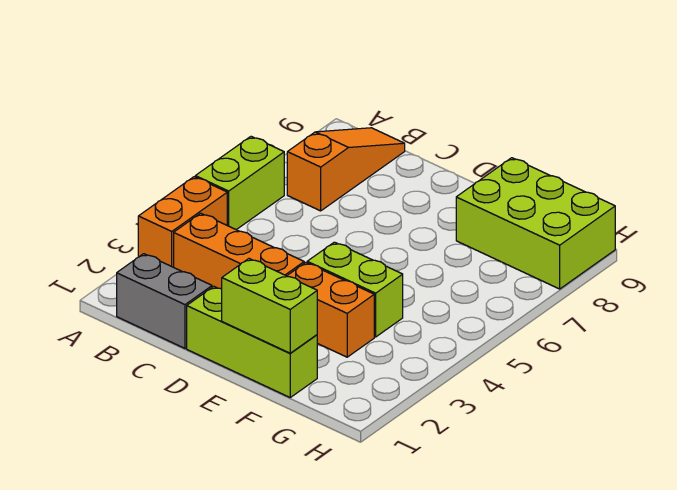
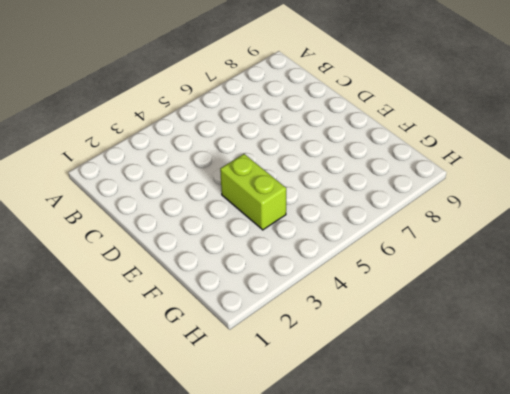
none -> orange brick A3:A4 level 1
none -> lime brick A5:A6 level 1

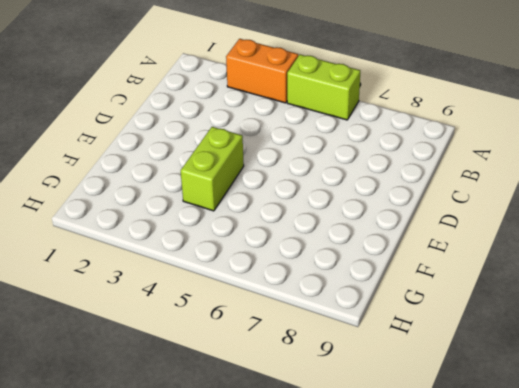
none -> grey brick B1:C1 level 1
none -> orange brick B3:D3 level 1

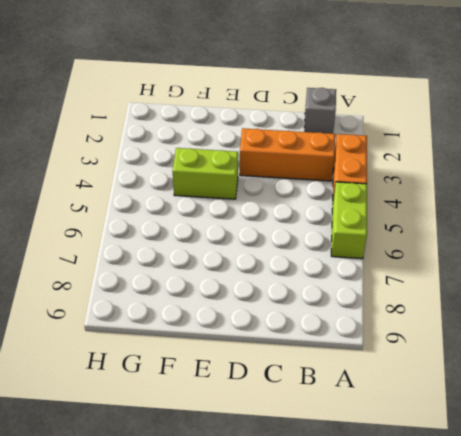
grey brick B1 level 1 -> grey brick B1:C1 level 1
none -> orange slope B7:B9 level 1 top 7
none -> lime brick D1:F1 level 1

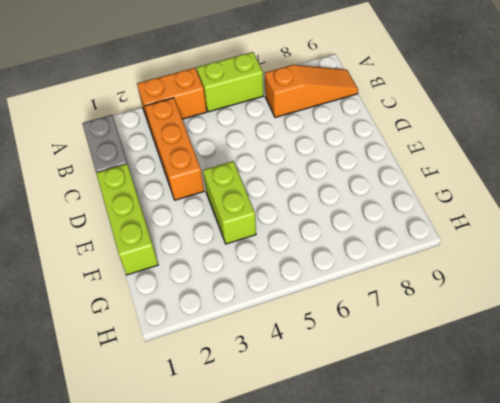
none -> orange brick E3:F3 level 1
none -> lime brick F8:H9 level 1

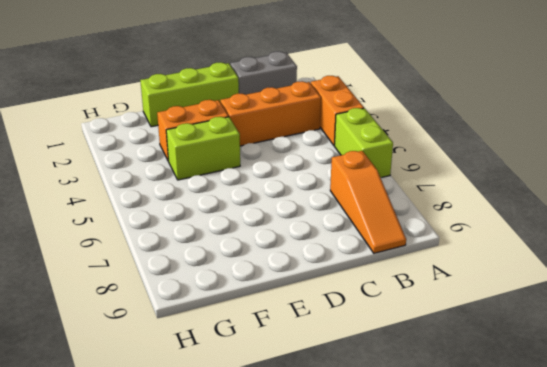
none -> lime brick F8:H9 level 1
none -> lime brick E1:F1 level 2

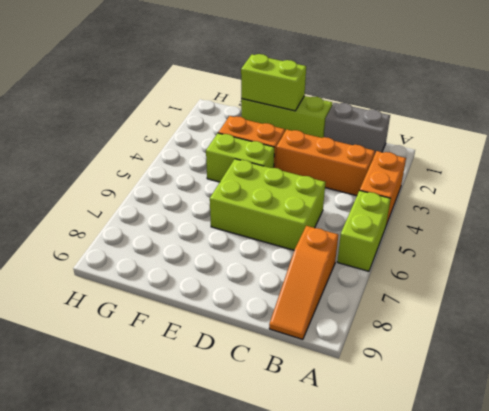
lime brick C5:E6 level 1 -> lime brick F8:H9 level 1

